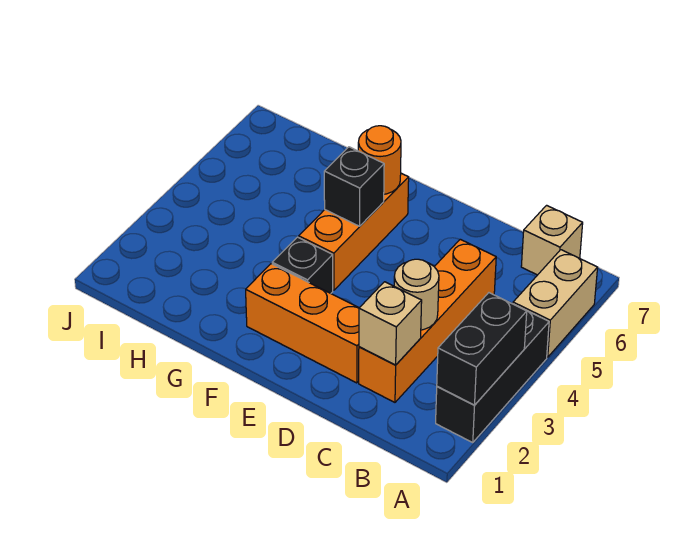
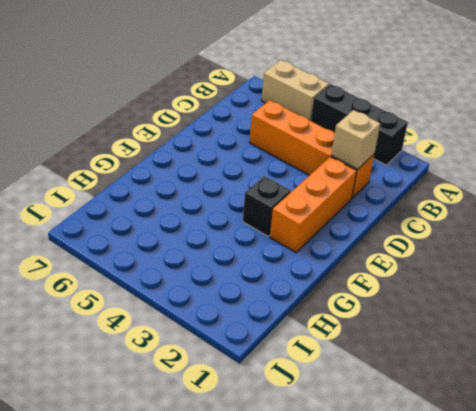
none -> tan brick B7 level 1
none -> orange brick F4:F6 level 1
none -> black brick A2:A3 level 2

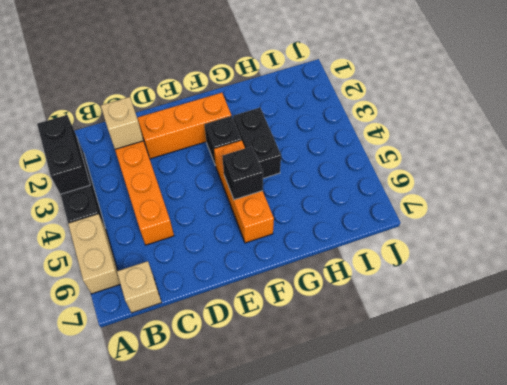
black brick G3:G4 level 1 -> none
none -> tan round brick C3 level 2
none -> orange round brick F6 level 2

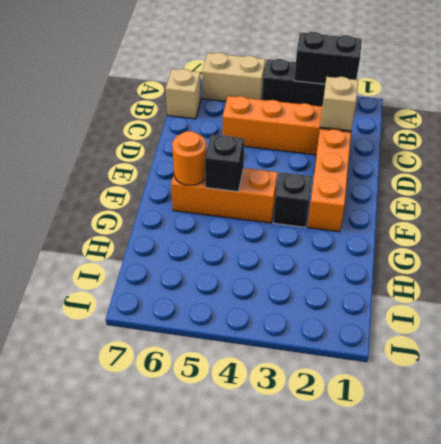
none -> tan round brick C3 level 2

